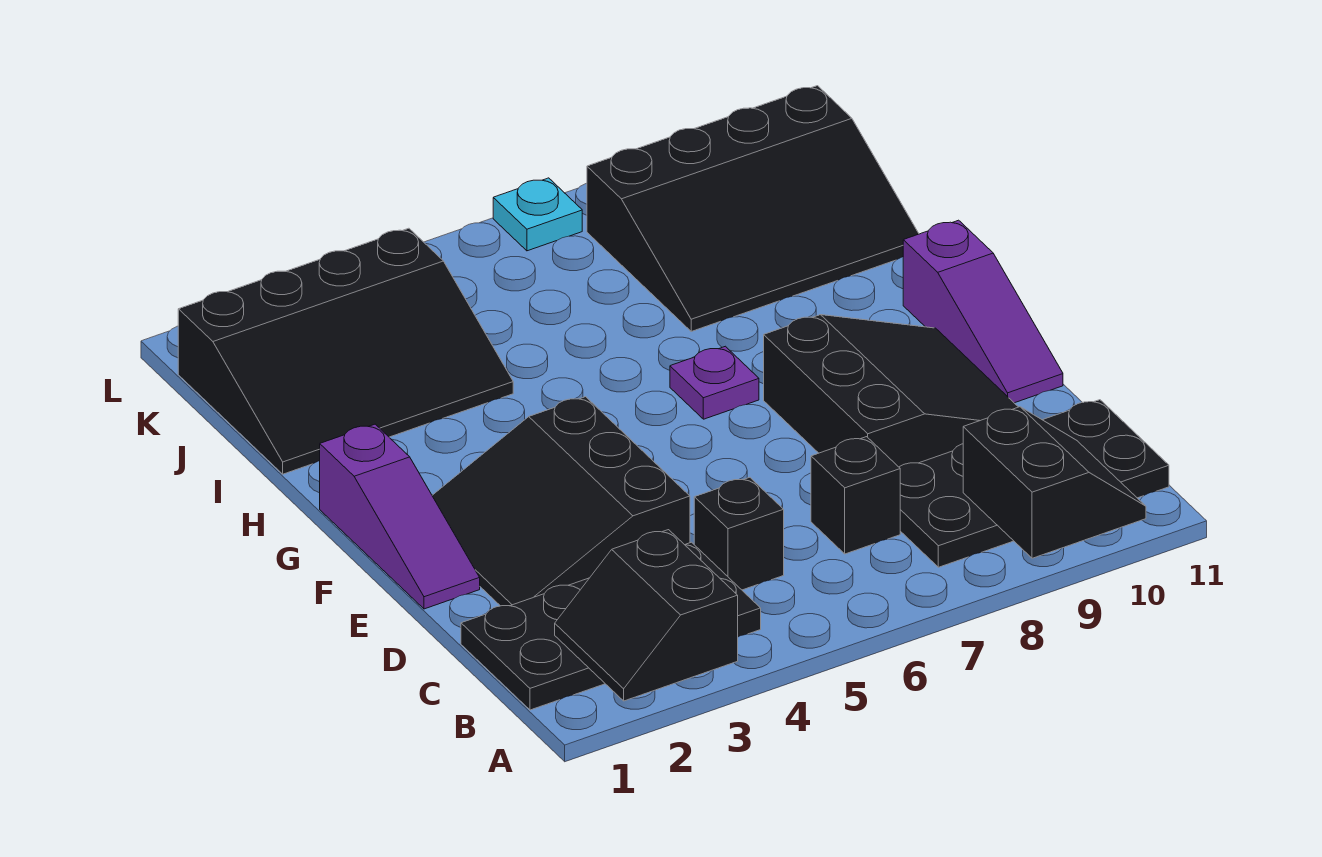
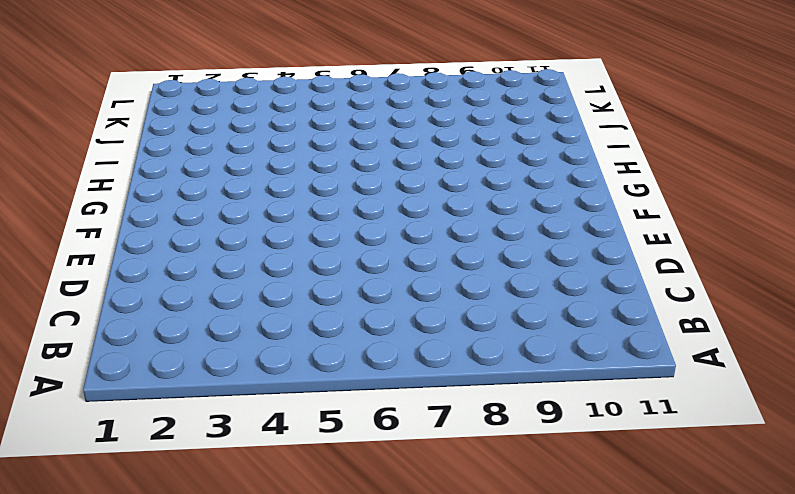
none -> black plate B1:C4 level 1
none -> black plate B8:C11 level 1
none -> black brick C5 level 1

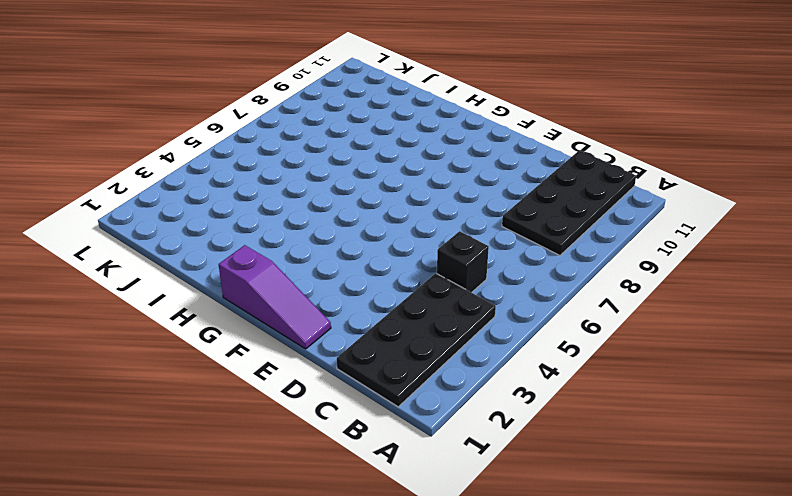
none -> black brick C7 level 1
none -> black slope D2:F4 level 1 top 4
none -> black slope D8:F10 level 1 top 8

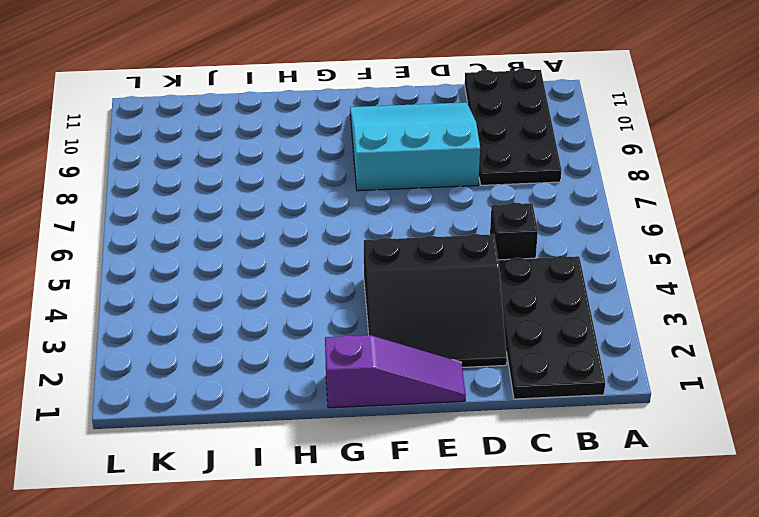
cyan slope D8:F10 level 1 top 8 -> black slope D8:F10 level 1 top 8
none -> black brick C7 level 1
none -> purple slope E11:G11 level 1 top G
none -> purple plate G7 level 1

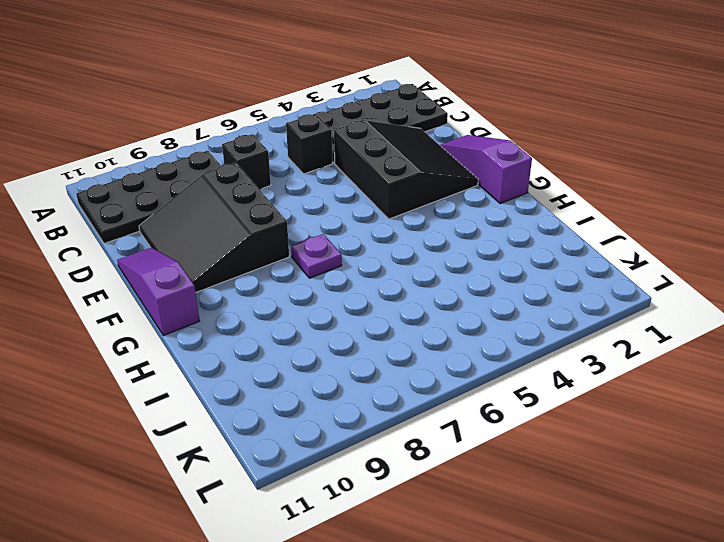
none -> black slope I1:K4 level 1 top K
none -> black slope I8:K11 level 1 top K
none -> cyan plate L7 level 1

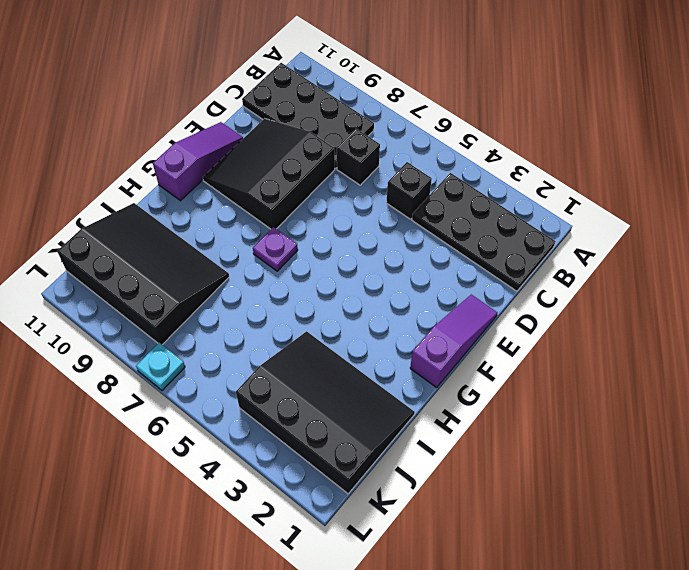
none -> black slope D2:F4 level 1 top 4
none -> black slope A2:B3 level 2 top 3
none -> black slope A9:B10 level 2 top 9

